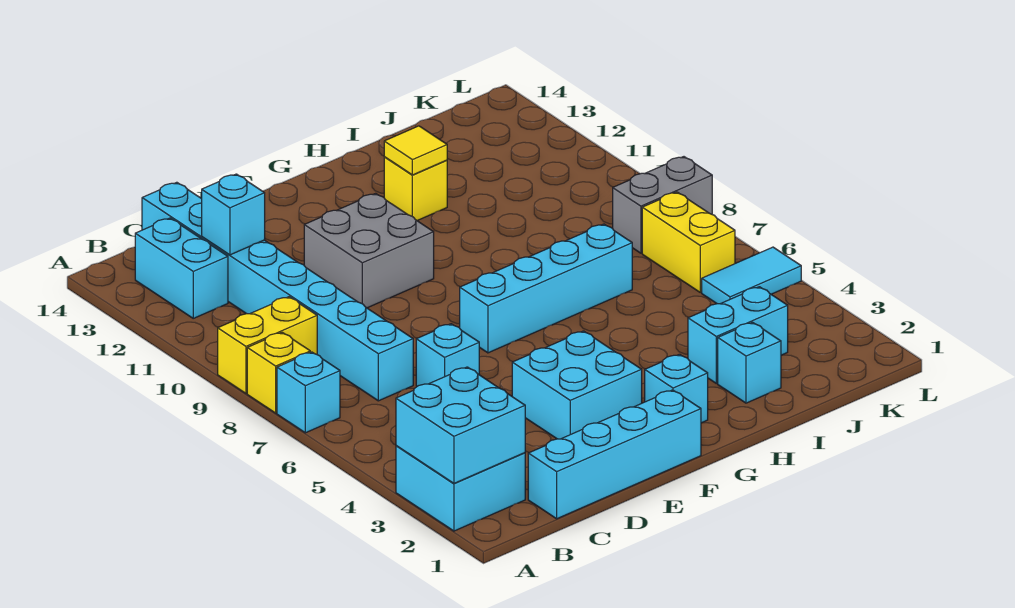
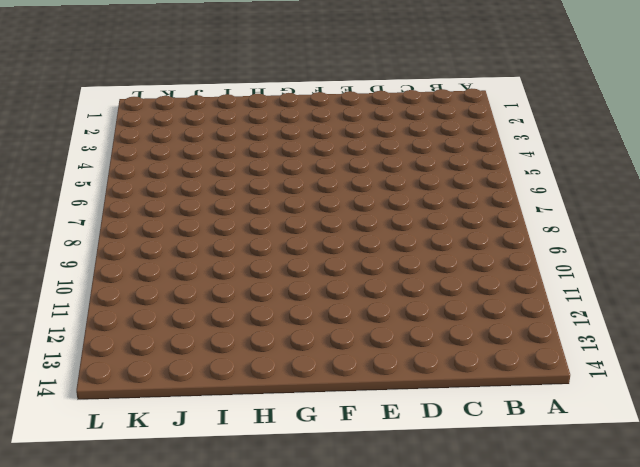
none -> cyan brick A2:B3 level 1
none -> cyan brick A7 level 1
none -> yellow brick A8 level 1

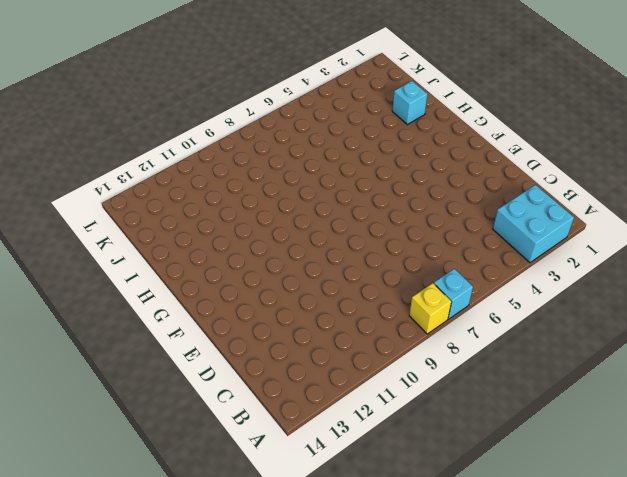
none -> yellow brick A9:B9 level 1
none -> cyan brick B12:B13 level 1
none -> cyan brick C1:F1 level 1

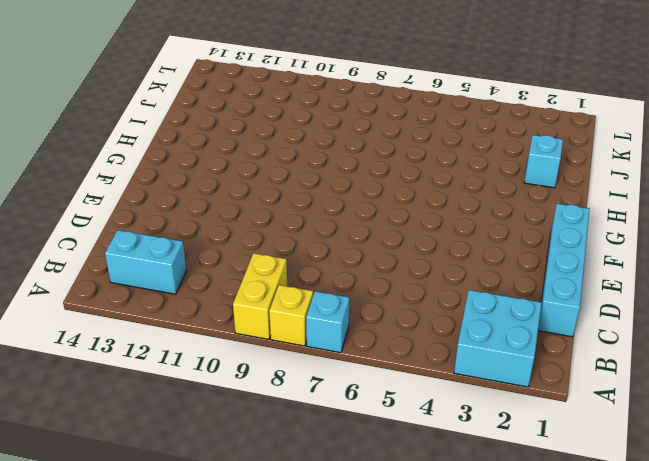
none -> cyan brick C7:C14 level 1
none -> cyan brick D6 level 1
none -> cyan brick E3:F4 level 1

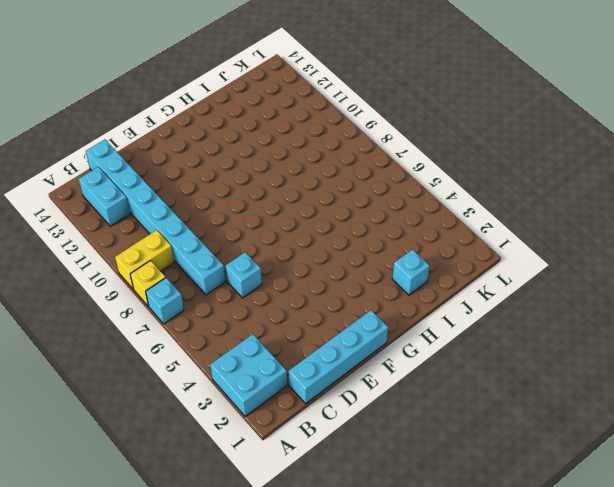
none -> cyan brick E3:F4 level 1
none -> grey brick E10:F11 level 1
none -> cyan brick F7:I7 level 1

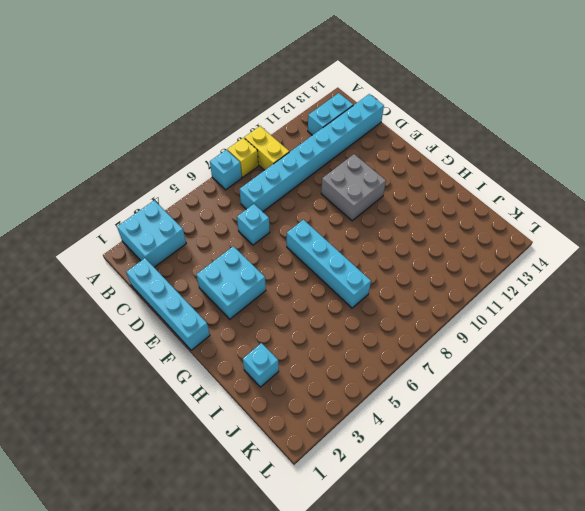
none -> cyan brick G2 level 1
none -> yellow brick H12 level 1
none -> cyan brick I3:J3 level 1

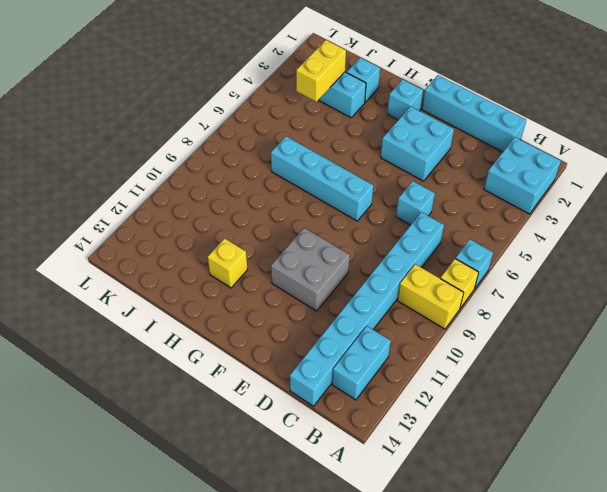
yellow brick J3:J4 level 2 -> yellow brick K6:K7 level 1
none -> cyan tile K5:L5 level 1
none -> grey brick K8:L8 level 1
none -> cyan brick A2:B3 level 2

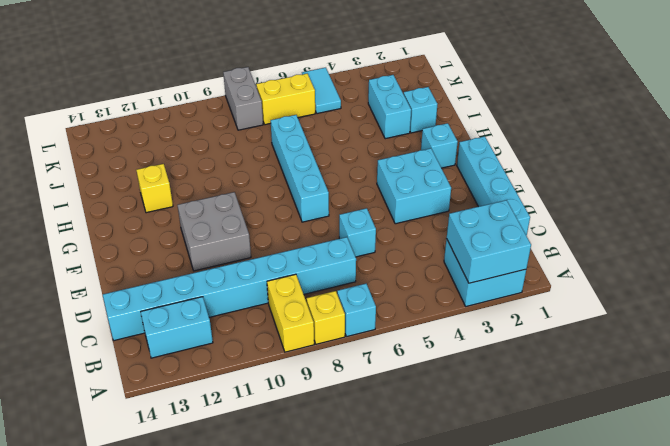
none -> cyan brick C12 level 2
none -> yellow tile H12 level 2

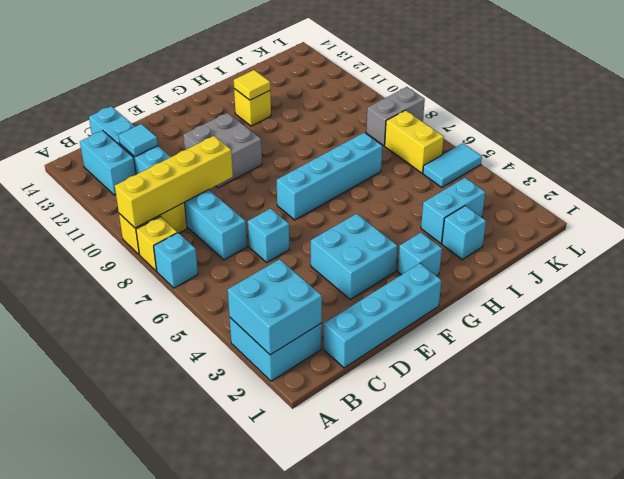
yellow brick A9:D9 level 2 -> none
cyan tile C12 level 2 -> cyan brick C12 level 2

